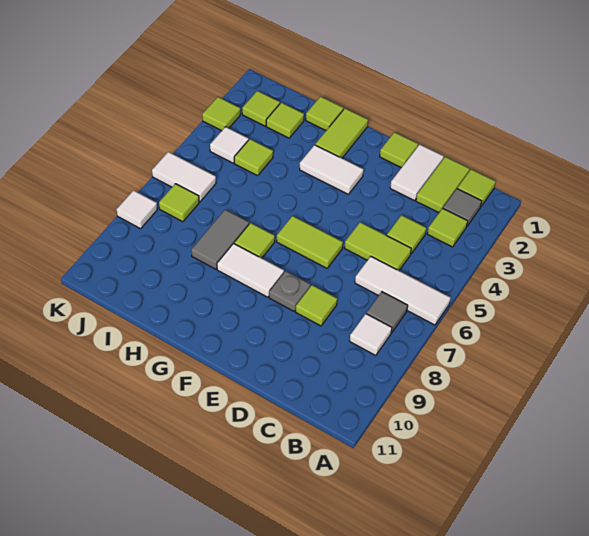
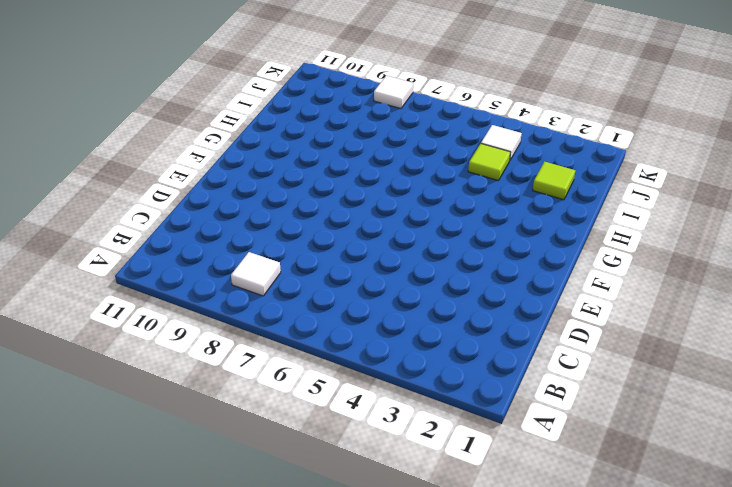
none -> white tile A6:C6 level 1
none -> lime tile B1 level 1
none -> grey tile B2 level 1

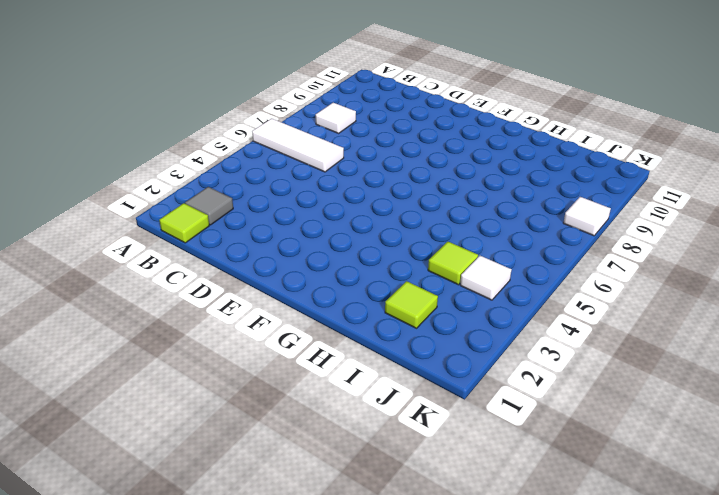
none -> lime tile B3 level 1
none -> grey tile B7 level 1
none -> lime tile C1:C2 level 1

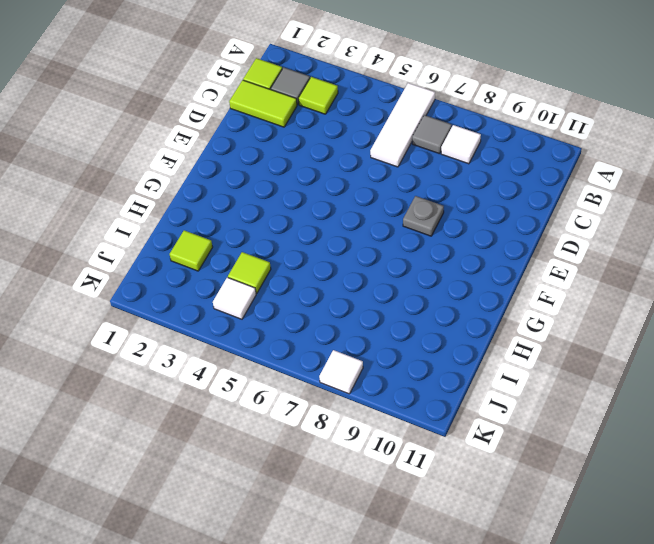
none -> lime tile C4 level 1
none -> lime tile C5:D5 level 1
none -> white tile D1:D2 level 1

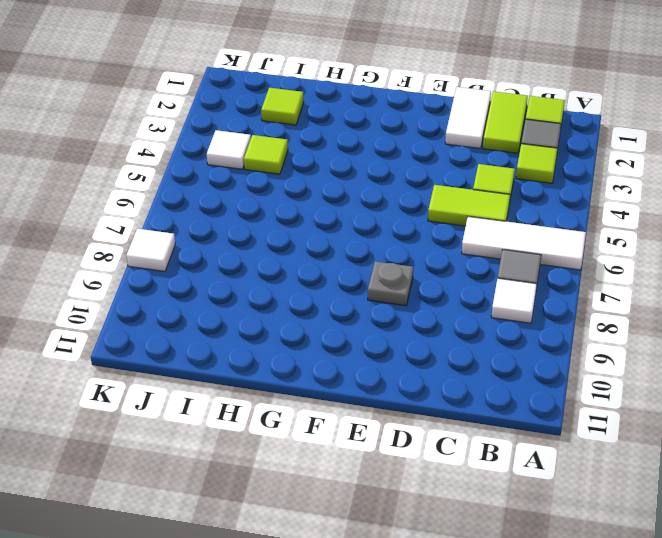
none -> lime tile D8 level 1
none -> lime tile E1 level 1
none -> lime tile E6:F6 level 1

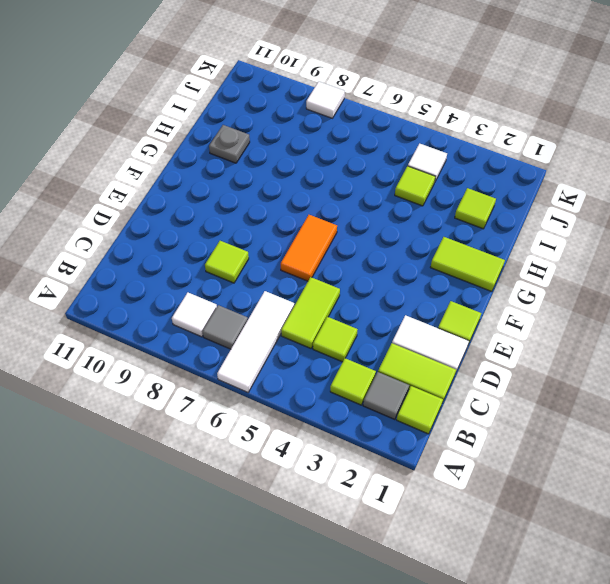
orange tile E6:F6 level 1 -> lime tile E6:F6 level 1
grey plate H10 level 1 -> grey plate E8 level 1
none -> white tile F3:G3 level 1
none -> white tile F8:G8 level 1
none -> lime tile G7 level 1

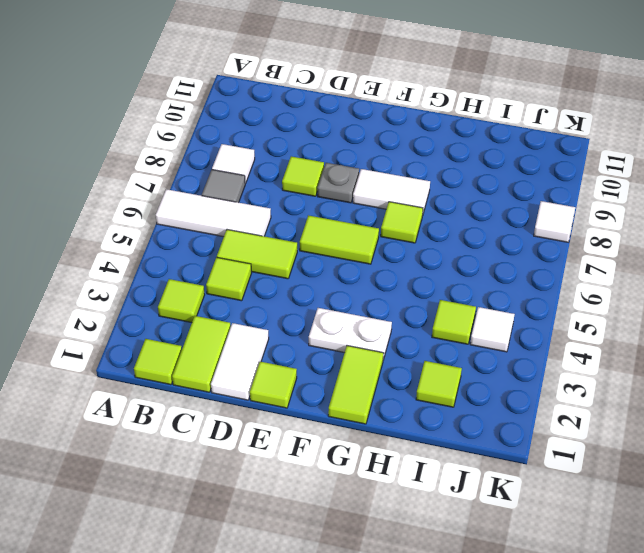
white plate F3:G3 level 1 -> white tile F3:G3 level 1
none -> grey tile B2 level 1
none -> lime tile H1 level 1
none -> grey tile H7:H8 level 1

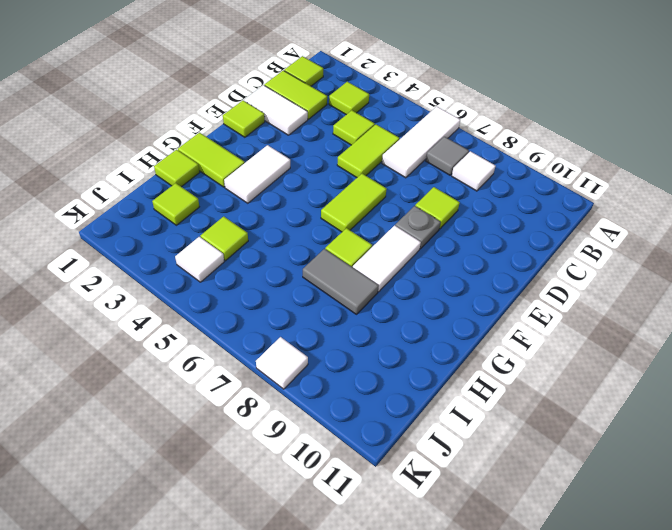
none -> grey tile B2 level 1
none -> lime tile J2 level 1
none -> white tile J6:K6 level 1

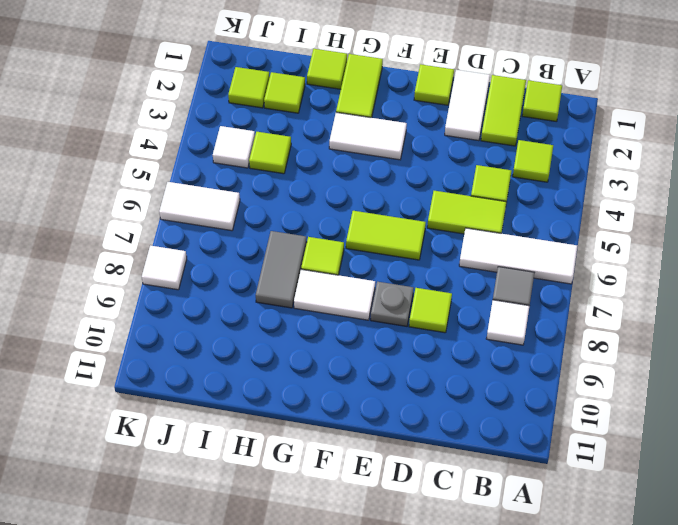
none -> grey tile B2 level 1
none -> lime tile J7 level 1
none -> lime tile K3 level 1

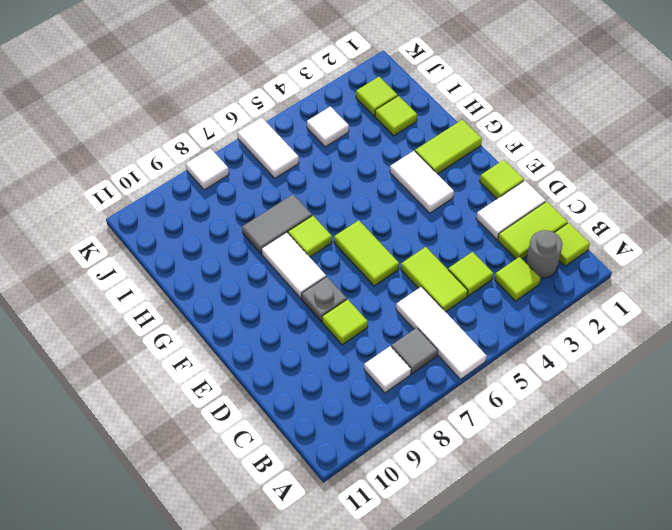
grey round brick B2 level 1 -> grey tile B2 level 1
none -> lime tile H1 level 1
none -> lime tile I4 level 1
none -> lime tile J7 level 1

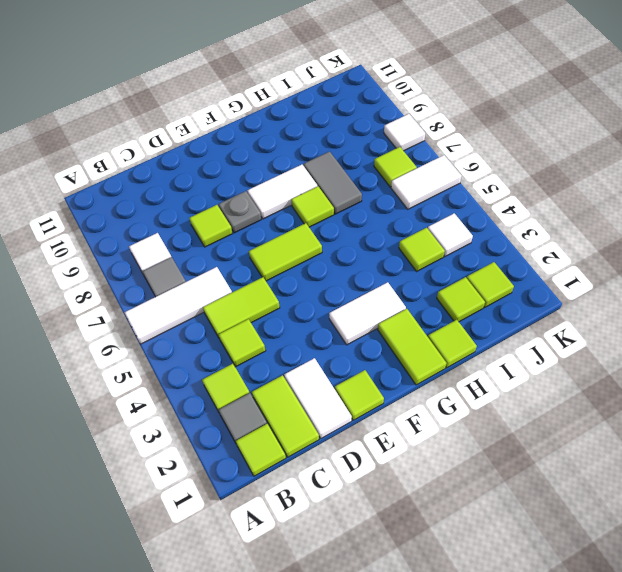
none -> lime tile K3 level 1

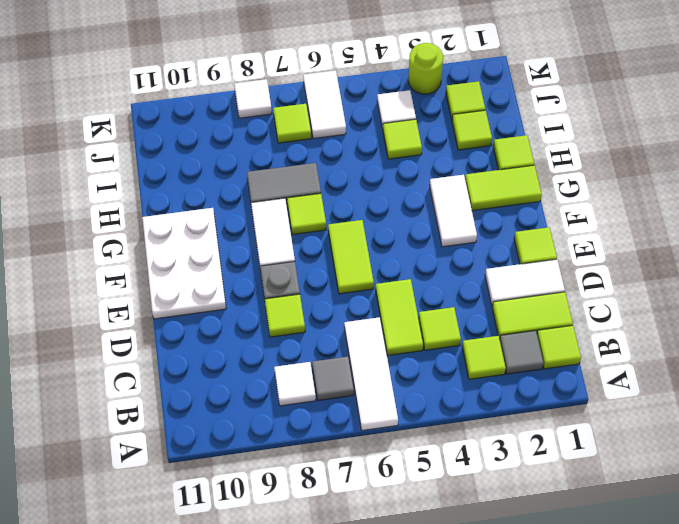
white plate E10:G11 level 1 -> none
lime round brick K3 level 1 -> lime tile K3 level 1

